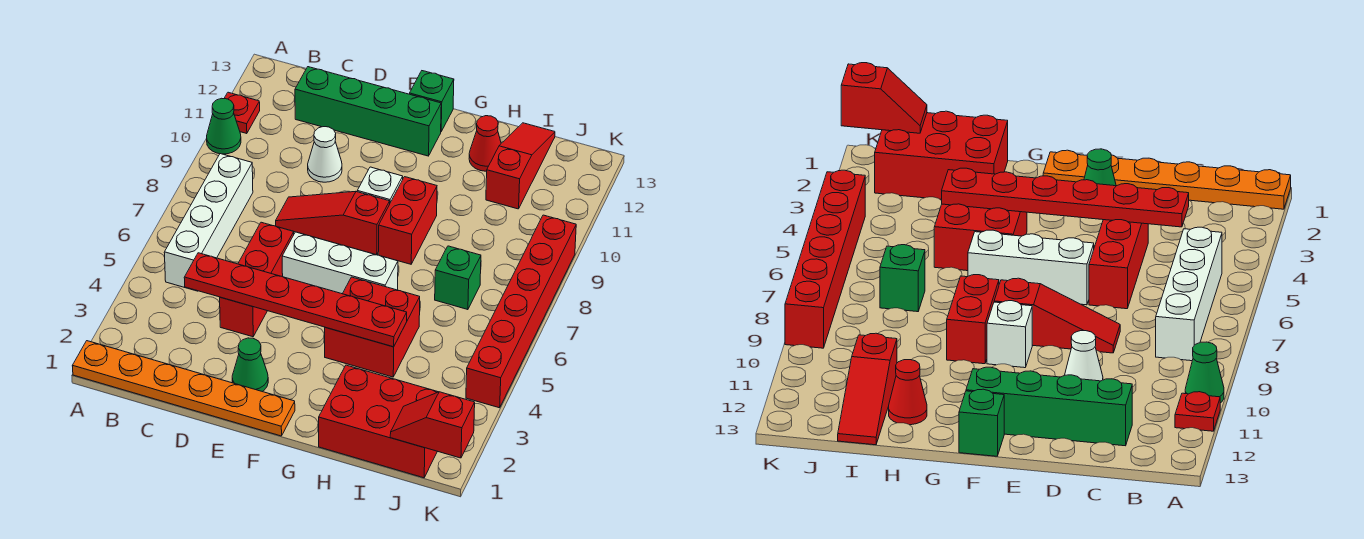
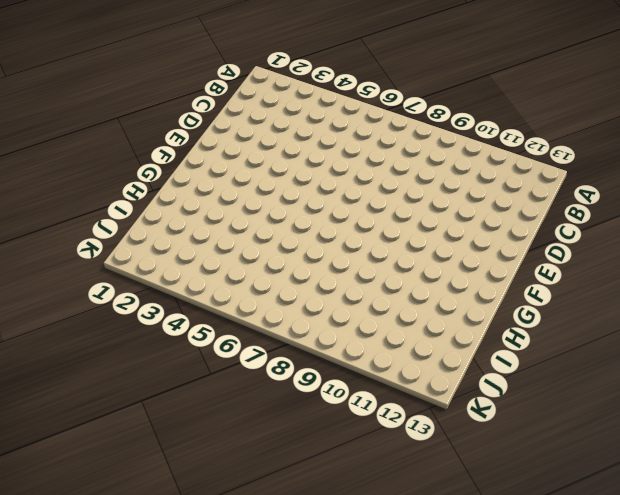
none -> orange plate A1:F1 level 1
none -> green cone A10 level 1
none -> red plate A11 level 1

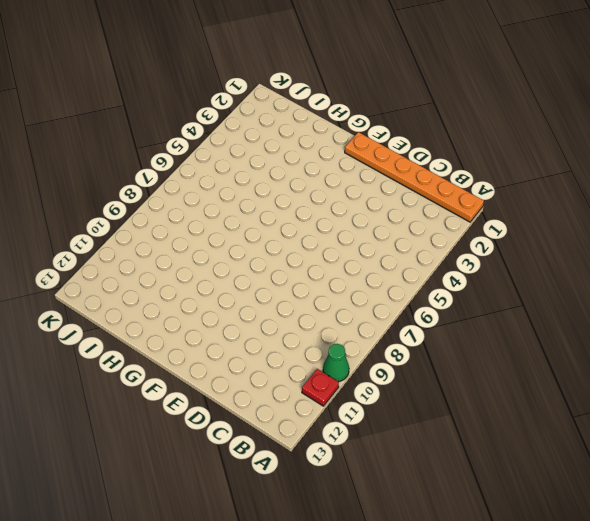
none -> white brick B5:B8 level 1
none -> green brick C12:F12 level 1
none -> red brick D4:D6 level 1

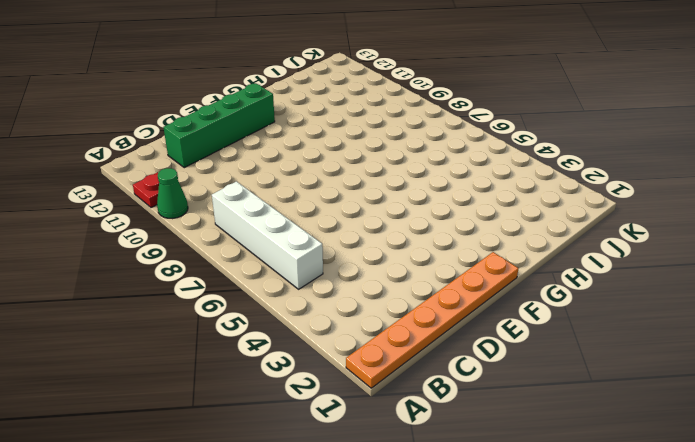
none -> red brick D4:D6 level 1
none -> red slope D8:F8 level 1 top F
none -> white cone D10 level 1

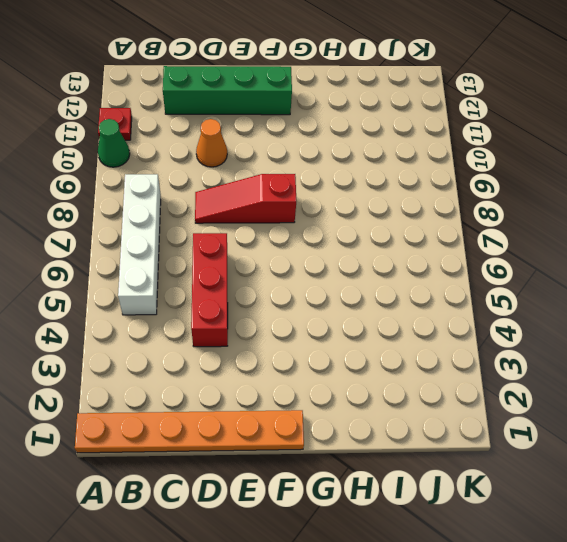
orange cone D10 level 1 -> white cone D10 level 1
none -> green cone E2 level 1
none -> white brick E6:G6 level 1
none -> white brick F9 level 1

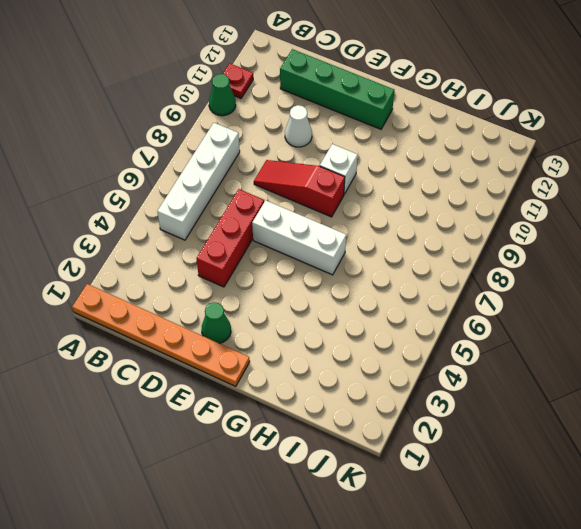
none -> green brick F13 level 1
none -> red brick G4:H5 level 1
none -> red brick G8:G9 level 1

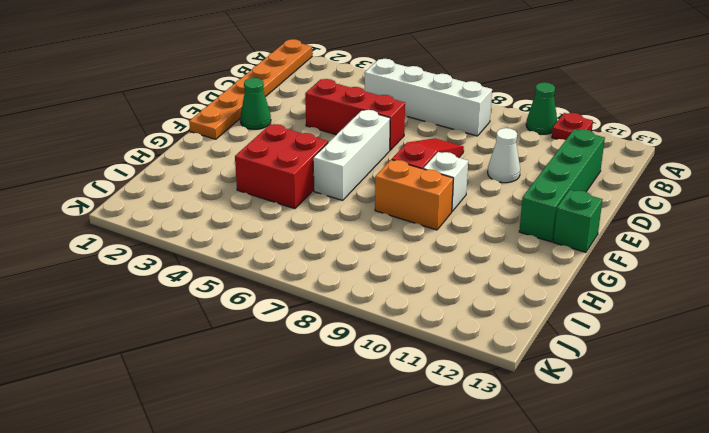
orange brick G8:G9 level 1 -> red brick G8:G9 level 1
none -> red brick H1:J2 level 1
none -> red cone H12 level 1
none -> green brick I7 level 1

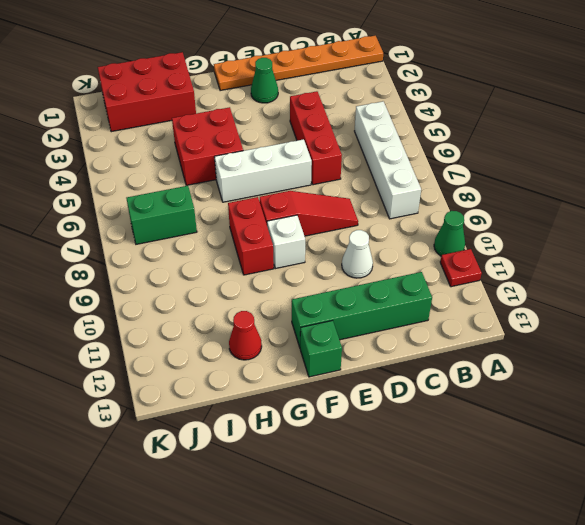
green brick I7:J7 level 1 -> green brick I7 level 1
none -> red slope I11:I13 level 1 top 11
none -> red brick K4:K9 level 1
none -> red plate C4:H4 level 2

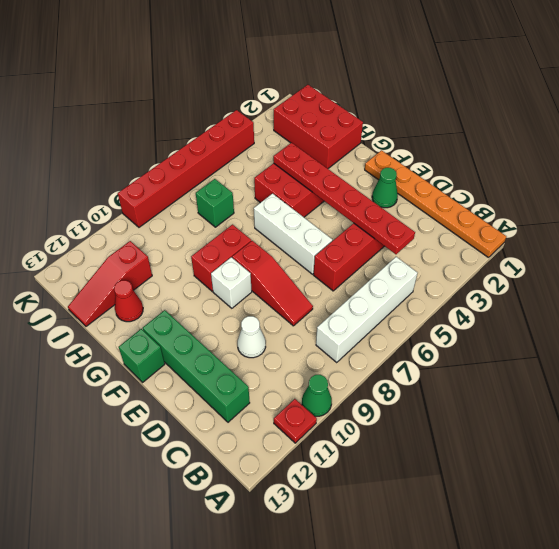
none -> red slope J1:K1 level 2 top K

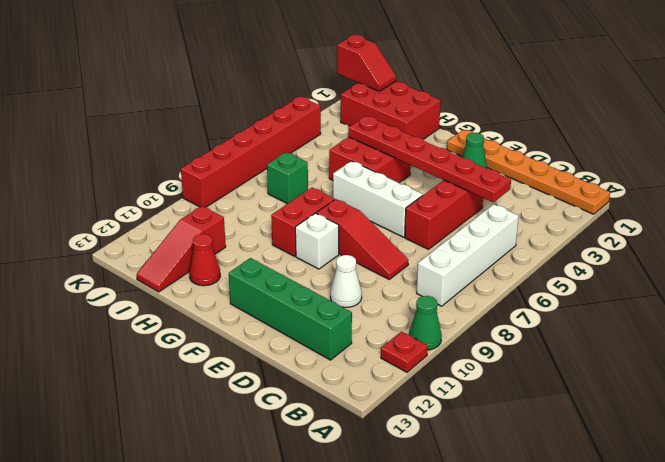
none -> green brick F13 level 1

